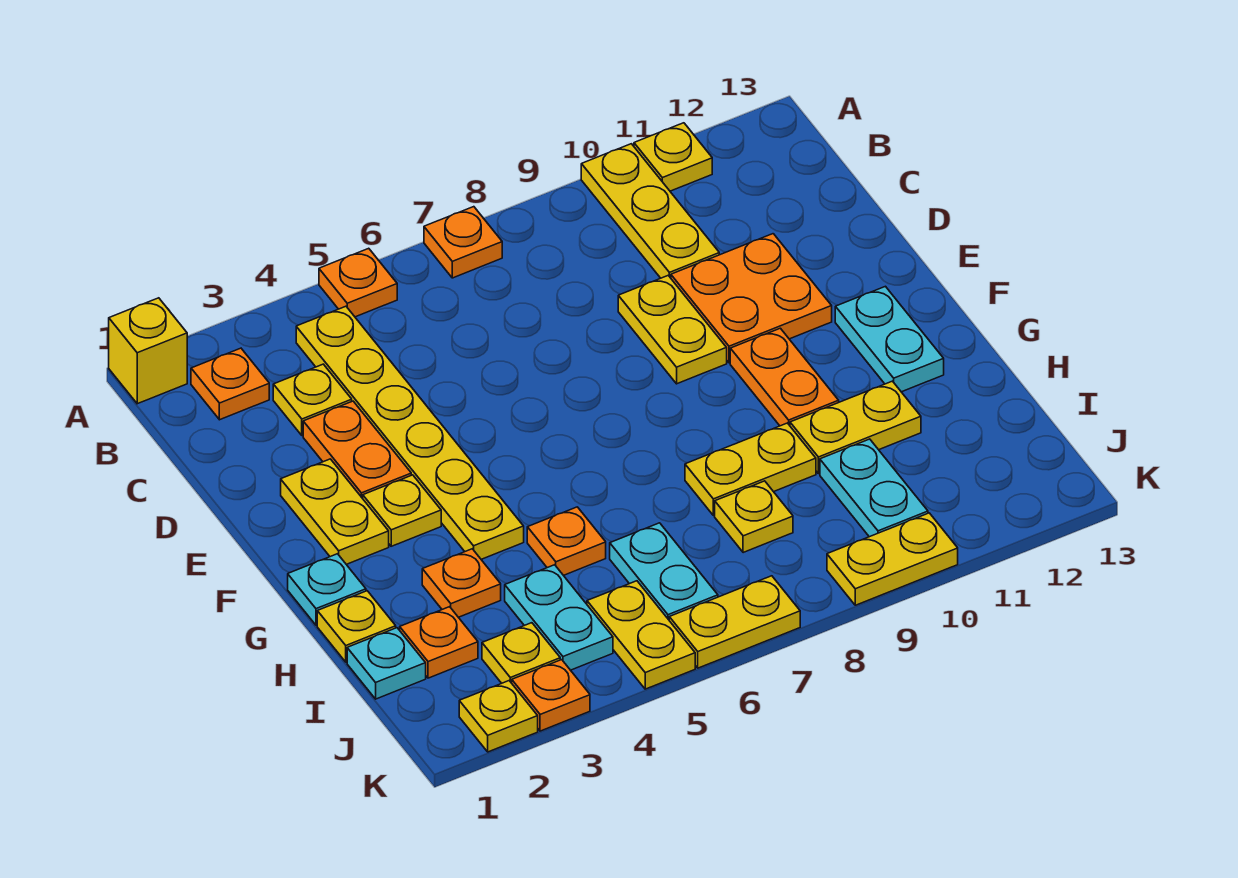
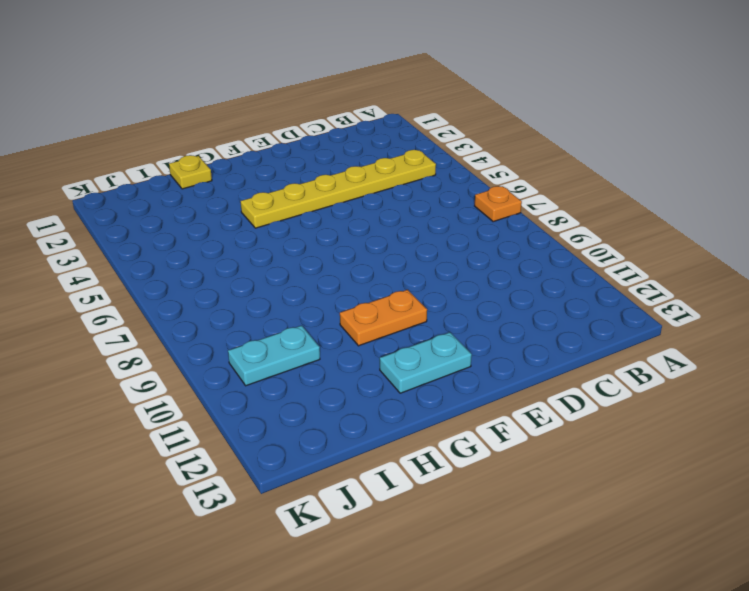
none -> yellow brick A1 level 1
none -> orange plate A5 level 1
none -> yellow plate A10:C10 level 1
none -> yellow plate A11 level 1

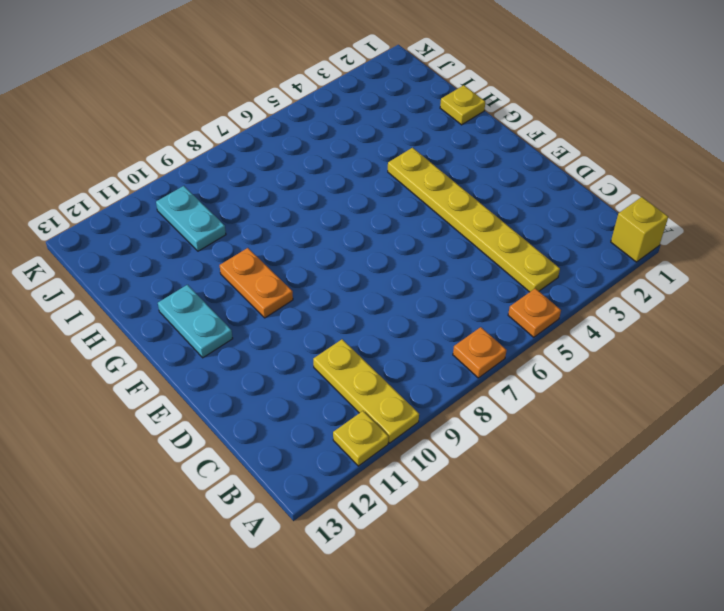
none -> orange plate B2 level 1
none -> yellow plate C3 level 1
none -> orange plate D3:E3 level 1
none -> yellow plate D9:E9 level 1

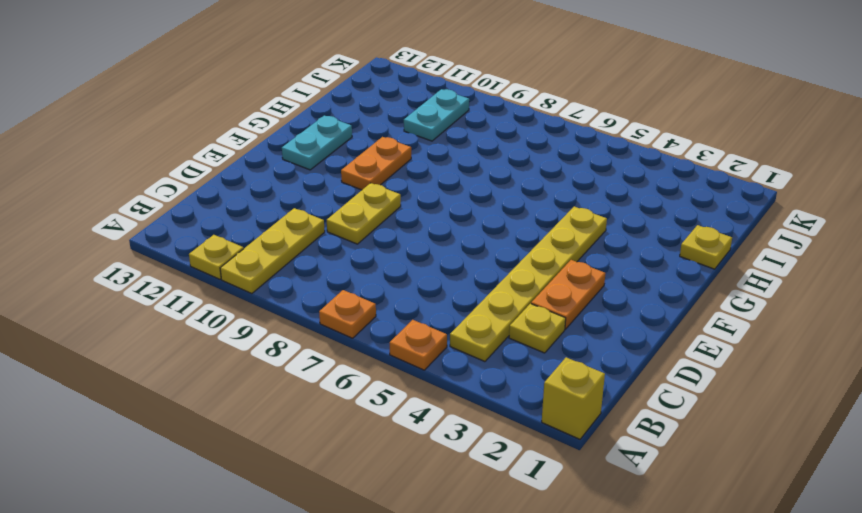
none -> orange plate B2 level 1
none -> orange plate D10:E11 level 1
none -> yellow plate E2:F2 level 1
none -> yellow plate F3 level 1

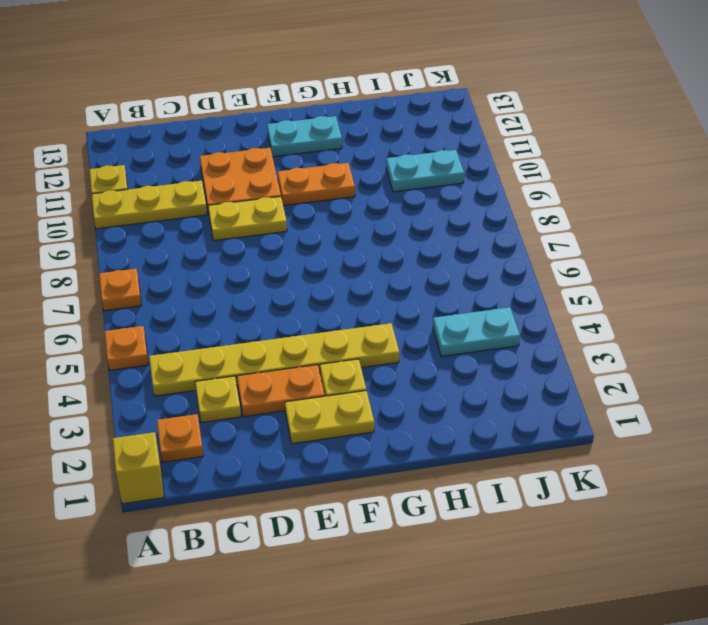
none -> cyan plate G1 level 1
none -> yellow plate H1 level 1
none -> orange plate H3 level 1
none -> orange plate H5 level 1

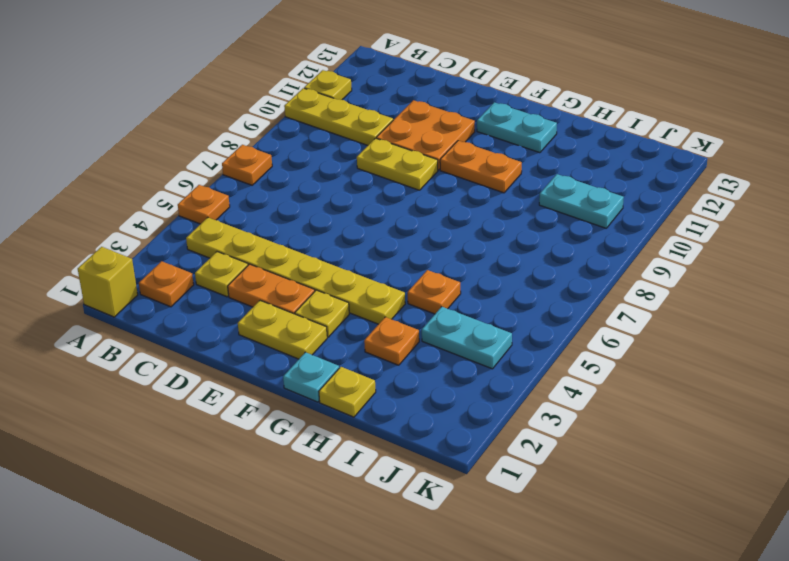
none -> yellow plate H8:H9 level 1
none -> yellow plate H10:H11 level 1
none -> cyan plate I1 level 1
none -> orange plate I2 level 1

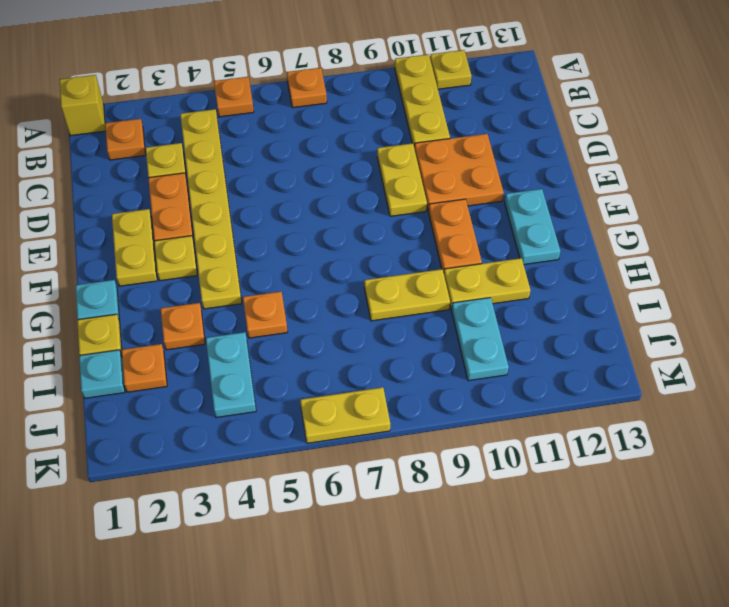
none -> cyan plate I6:J6 level 1
none -> yellow plate I8 level 1
none -> yellow plate J3 level 1
none -> yellow plate J5:K5 level 1

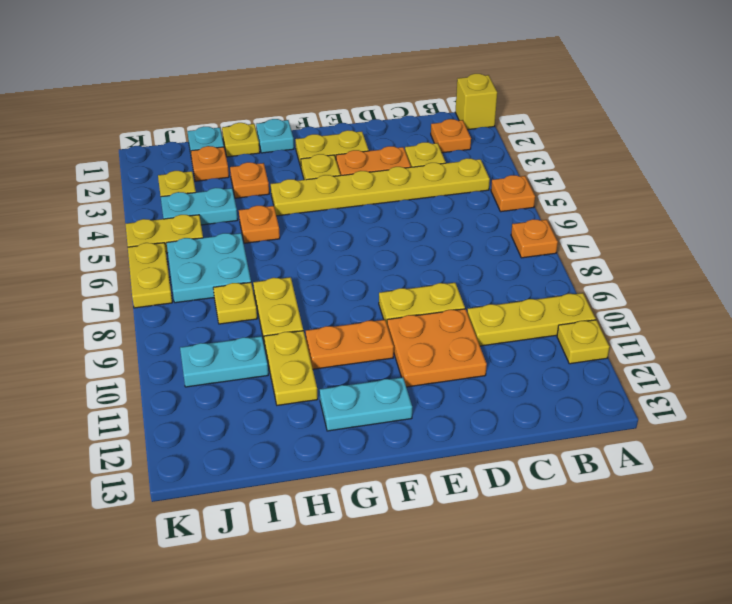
cyan plate I6:J7 level 1 -> cyan plate I6:J6 level 1
none -> yellow plate K2 level 1
none -> orange plate K3 level 1
none -> yellow plate K9:K10 level 1

